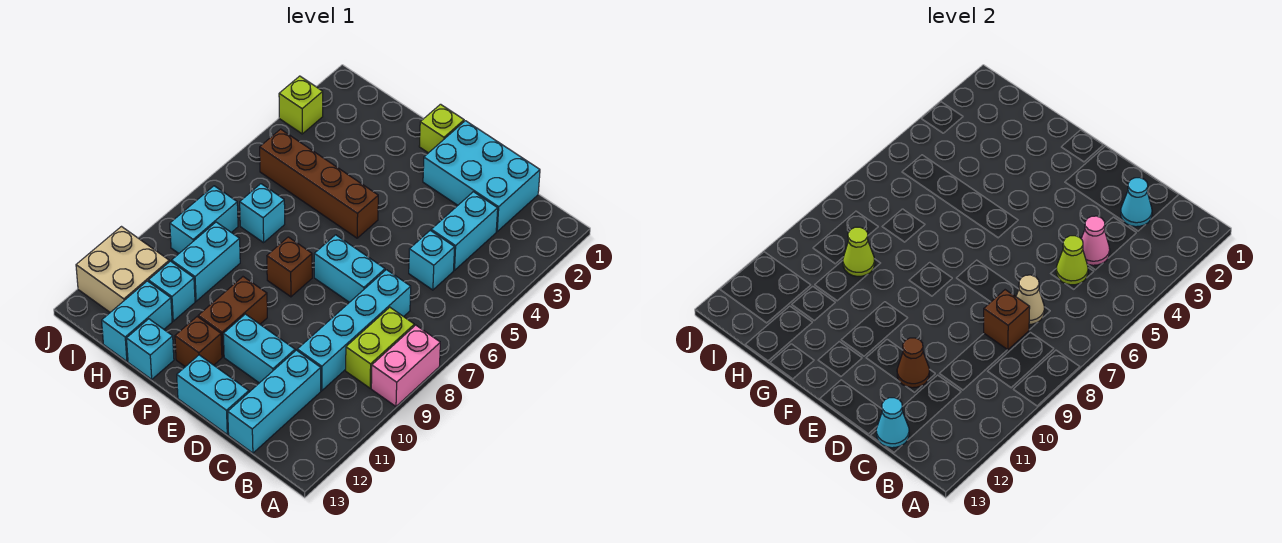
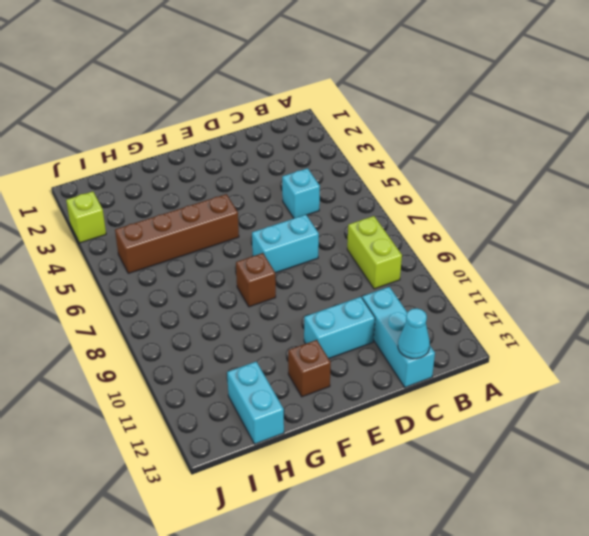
none -> pink brick A8:A9 level 1
none -> cyan brick C1:E2 level 1
none -> cyan brick C3:C4 level 1
none -> cyan brick C7:C10 level 1

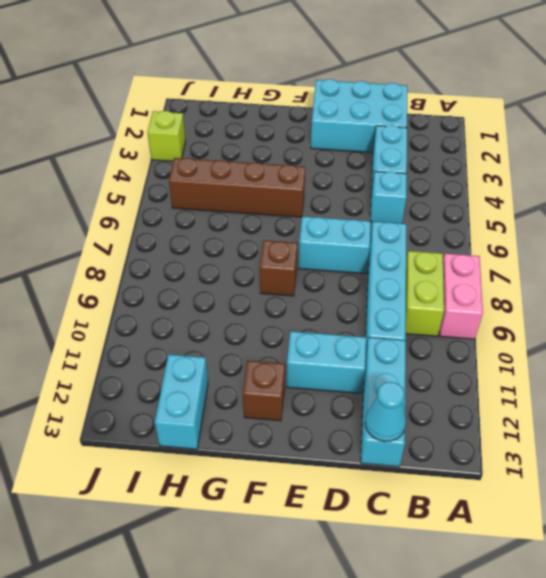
none -> cyan brick D13:E13 level 1
none -> lime brick F1 level 1
none -> brown brick F10:F11 level 1
none -> cyan brick G13 level 1

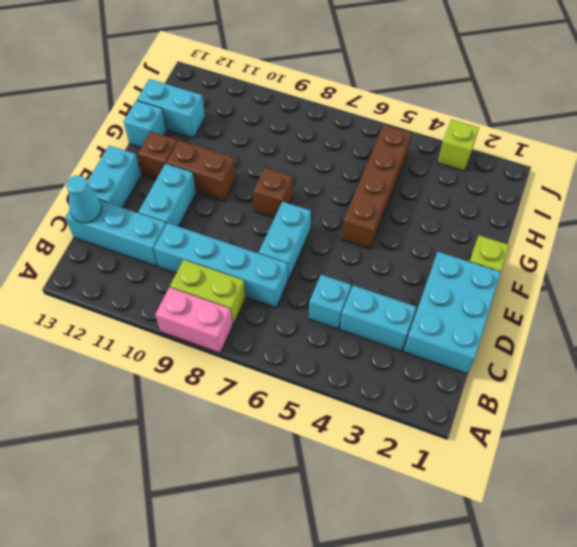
none -> cyan brick H7 level 1
none -> cyan brick H9:H10 level 1
none -> cyan brick H11 level 1
none -> cyan brick I8:I9 level 1

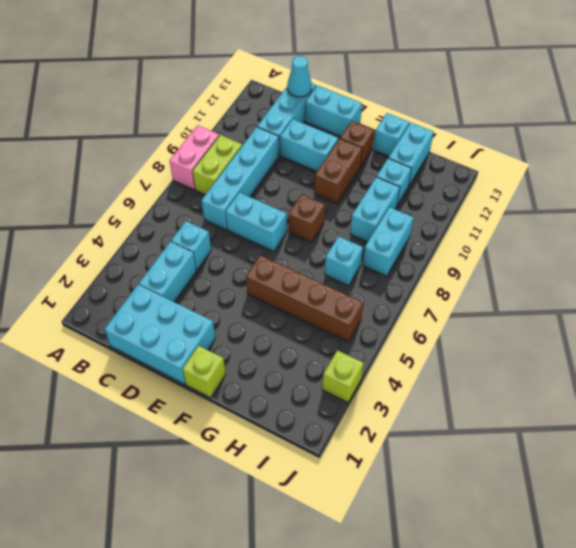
none -> tan brick I11:J12 level 1
none -> cyan cone C2 level 2
none -> pink cone C4 level 2
none -> lime cone C5 level 2

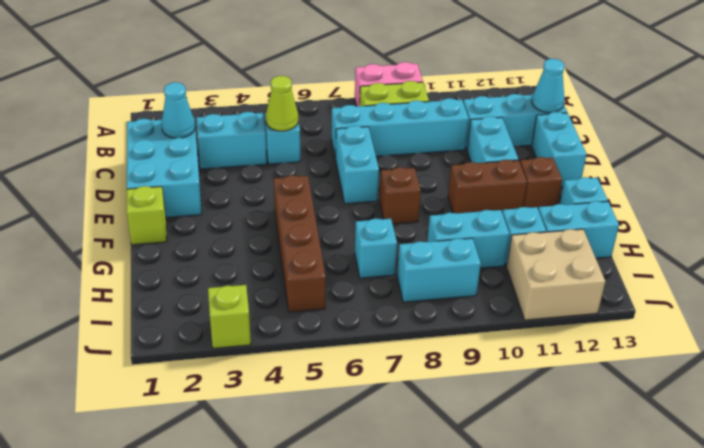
none -> pink cone C4 level 2
none -> tan cone C7 level 2
none -> brown brick C8 level 2
none -> brown cone D11 level 2

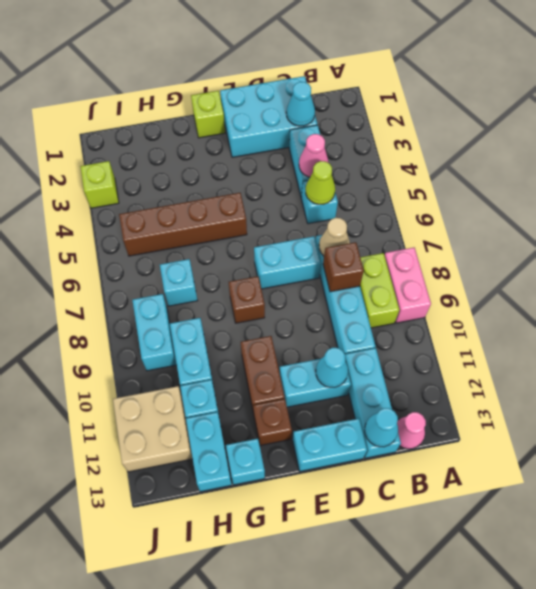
pink cone B13 level 1 -> none
cyan cone D11 level 2 -> brown cone D11 level 2
none -> lime cone H9 level 2

